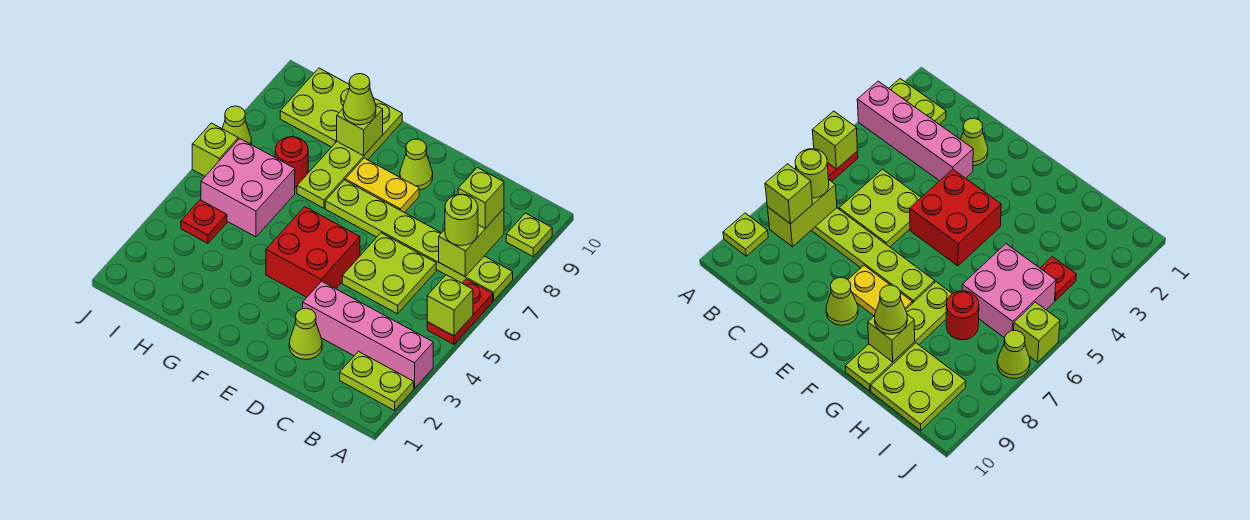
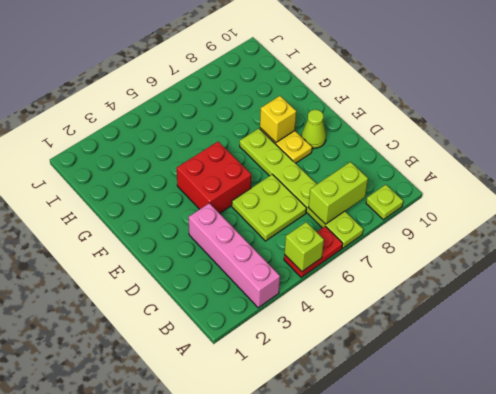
yellow brick F8 level 2 -> none
none -> lime plate A2:B2 level 1
none -> lime cone D2 level 1
none -> lime plate G7:G10 level 1

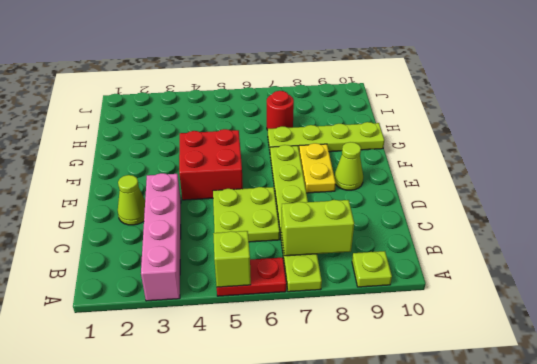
none -> lime plate A2:B2 level 1
none -> pink brick H5:I6 level 1
none -> lime plate H9:I10 level 1

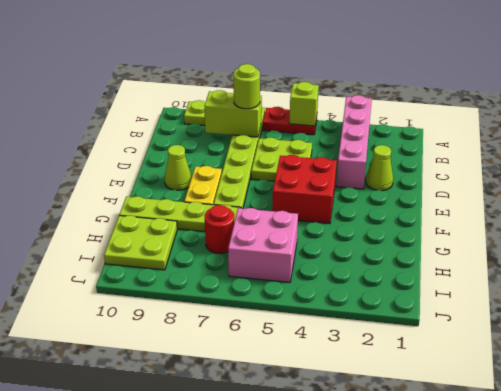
none -> lime plate A2:B2 level 1
none -> red plate I4 level 1
none -> lime brick J6 level 1

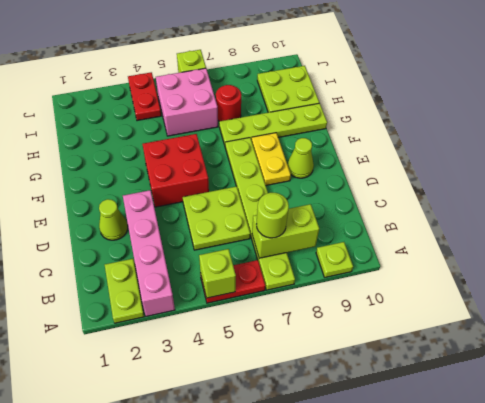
red plate I4:J4 level 1 -> red plate I4 level 1
none -> lime cone J7 level 1
none -> lime brick G9 level 2
none -> lime brick B8 level 3

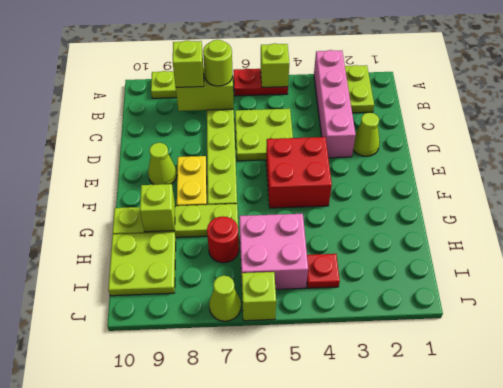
none -> lime cone G9 level 3

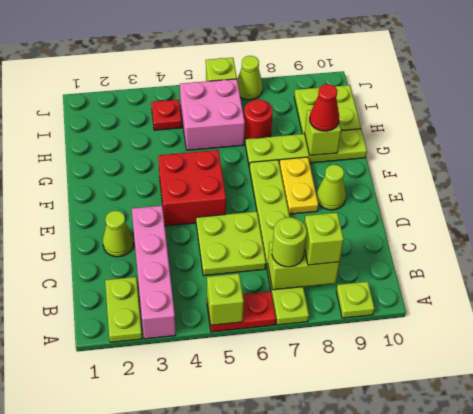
red cone G9 level 3 -> lime cone G9 level 3

